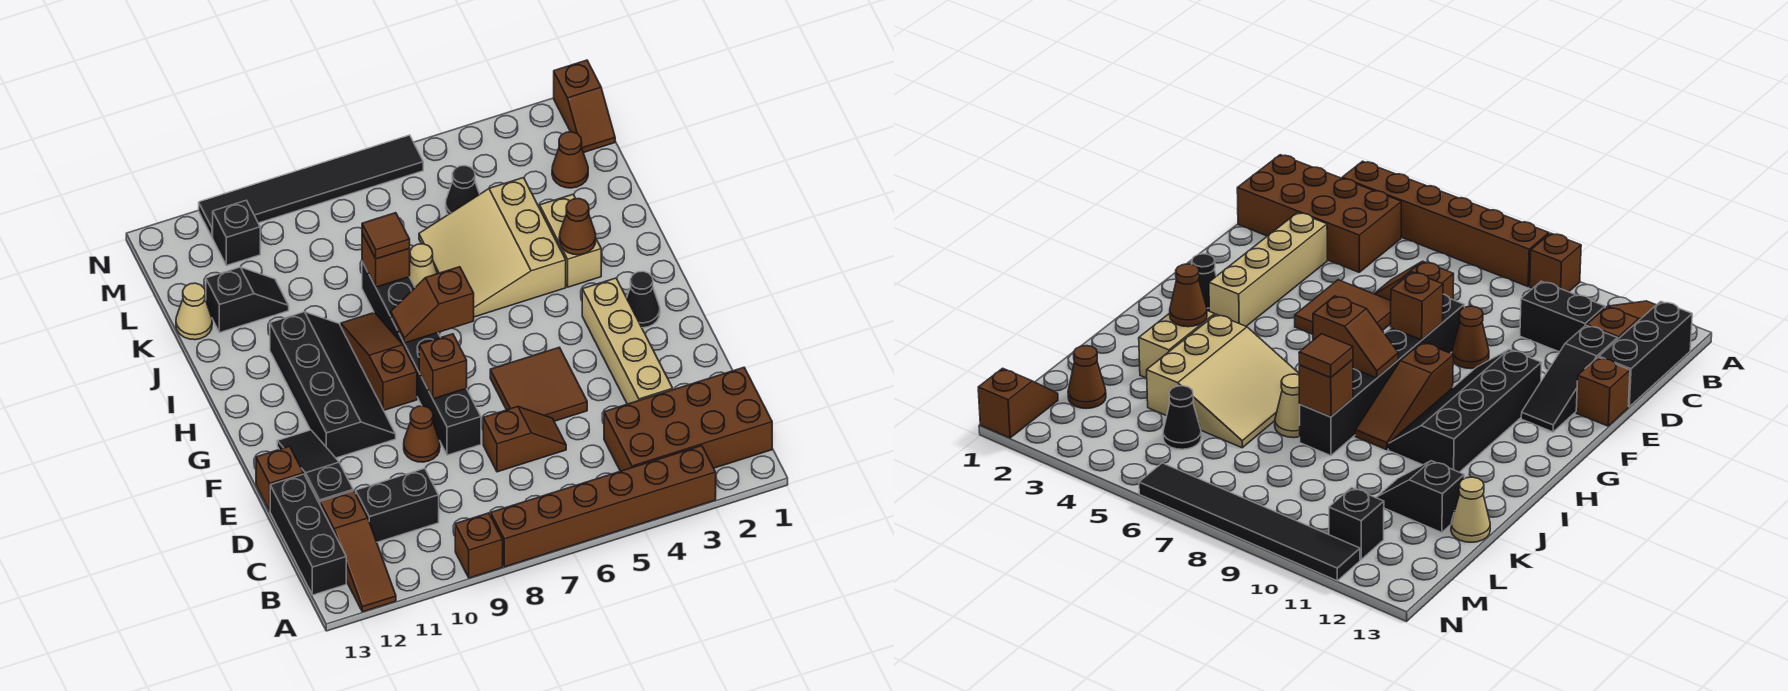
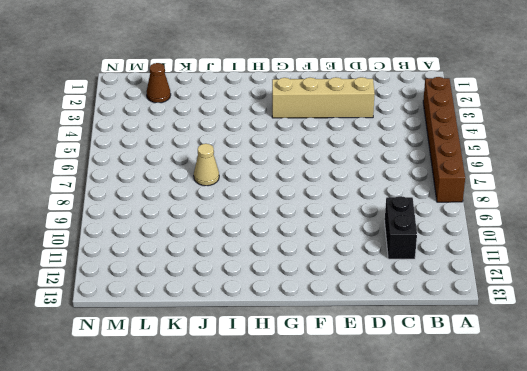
none -> brown brick A9 level 1
none -> brown slope A12:C12 level 1 top C
none -> brown brick B1:C4 level 1
none -> black brick B13:D13 level 1

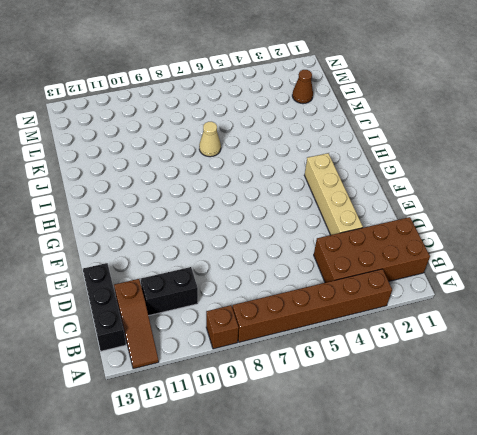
none -> brown slope D6:D7 level 1 top 7
none -> black slope D12:F12 level 1 top D
none -> brown tile E5:F6 level 1
none -> black brick E8:J8 level 1

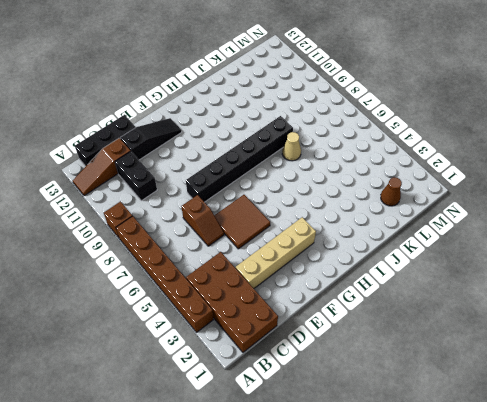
none -> brown cone E9 level 1
none -> brown brick E13 level 1
none -> black slope F10:I11 level 1 top 11
none -> black cone G2 level 1

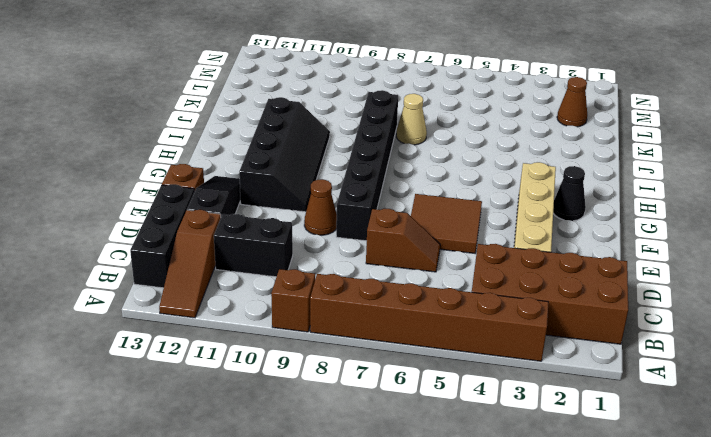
none -> brown slope G9:I9 level 1 top G
none -> tan brick I3:J3 level 1
none -> tan slope I4:K6 level 1 top 4
none -> black slope K11:K12 level 1 top 12

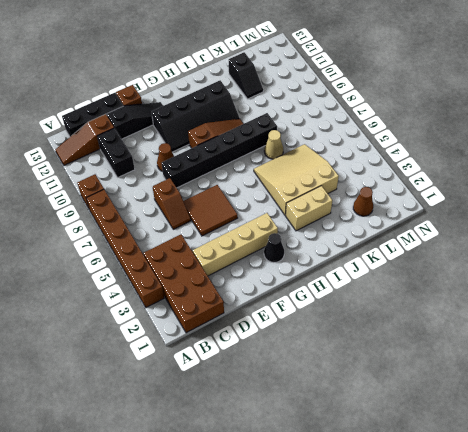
none -> tan cone K13 level 1
none -> black cone L5 level 1
none -> brown slope M1:N1 level 1 top N
none -> black brick M11 level 1

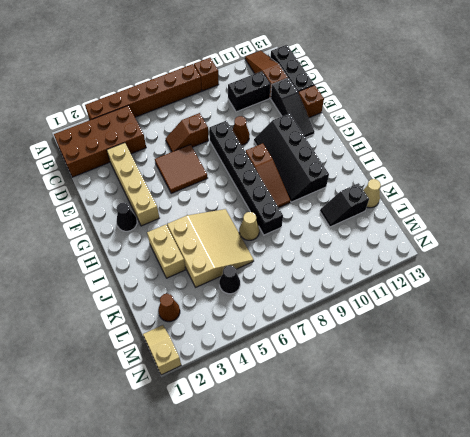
tan slope M1:N1 level 1 top N -> brown slope M1:N1 level 1 top N
none -> black brick M11 level 1
none -> black tile N6:N11 level 1
none -> brown brick F8 level 2
none -> brown slope H7:H8 level 2 top 7

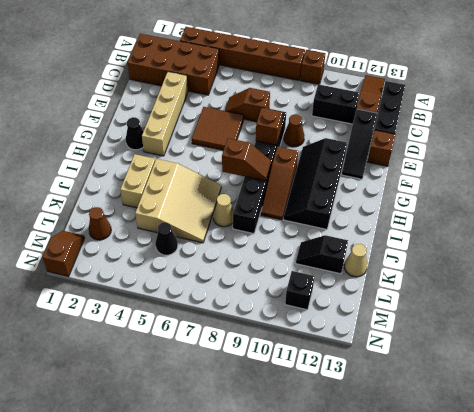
none -> black tile N6:N11 level 1
none -> brown cone I3 level 2
none -> brown brick J8 level 2
none -> brown tile J8 level 3

